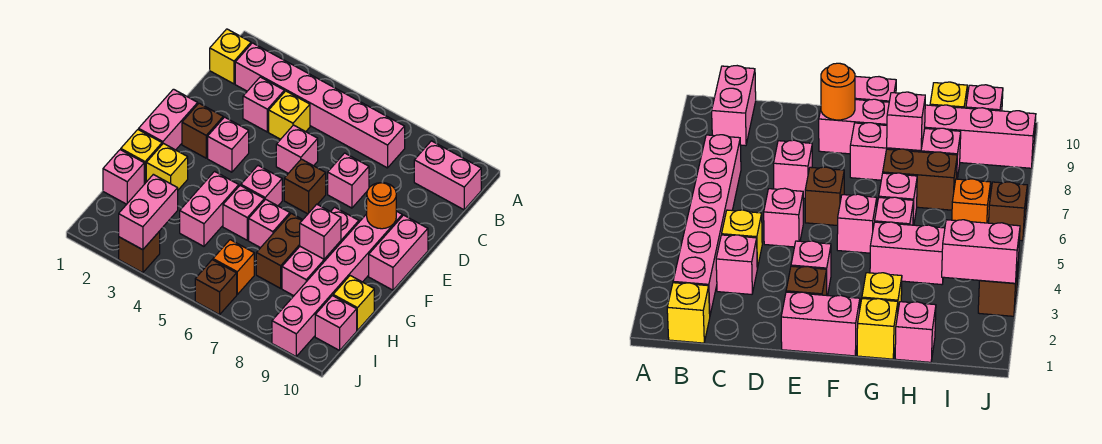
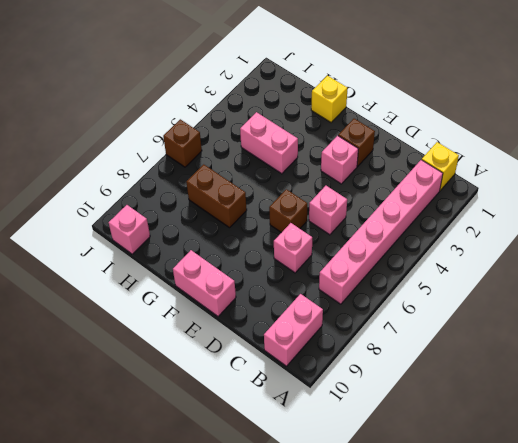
none -> pink brick C3 level 1
none -> yellow brick C4 level 1
none -> pink brick E1:F1 level 1
none -> pink brick E9:J9 level 1

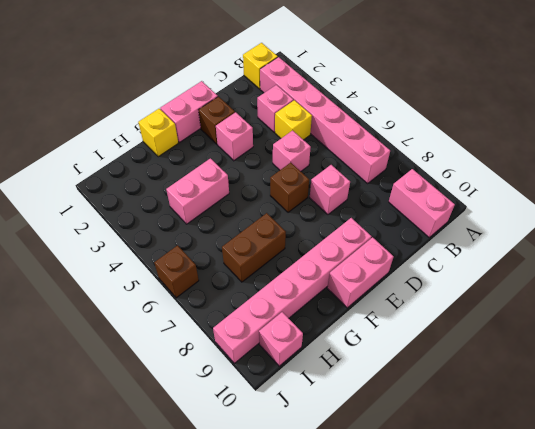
none -> pink brick F5 level 1
none -> pink brick F8:H8 level 1
none -> yellow brick G2 level 1
none -> pink brick G5 level 1

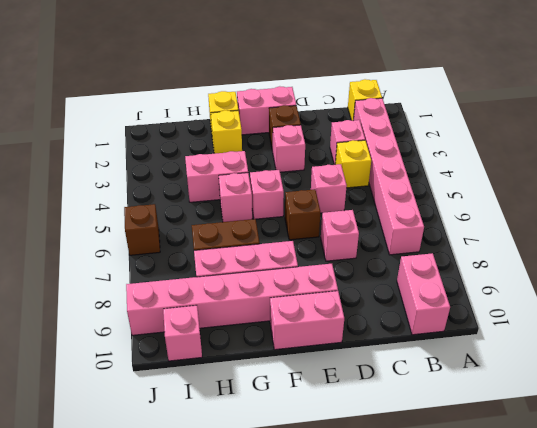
none -> pink brick G6 level 1
none -> pink brick H1 level 1
none -> yellow brick H10 level 1
none -> orange brick I6 level 1

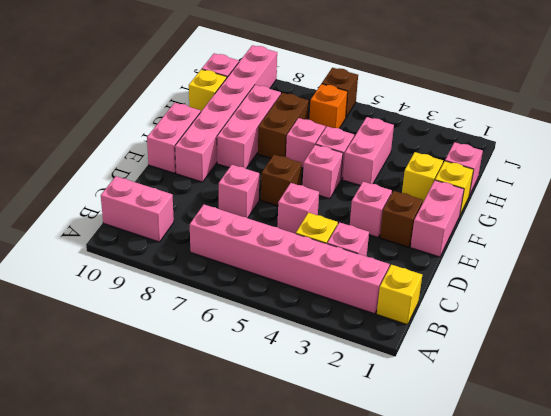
none -> brown brick J3 level 1
none -> orange round brick E9 level 2
none -> pink brick G8 level 2
none -> pink brick I3:J3 level 2

